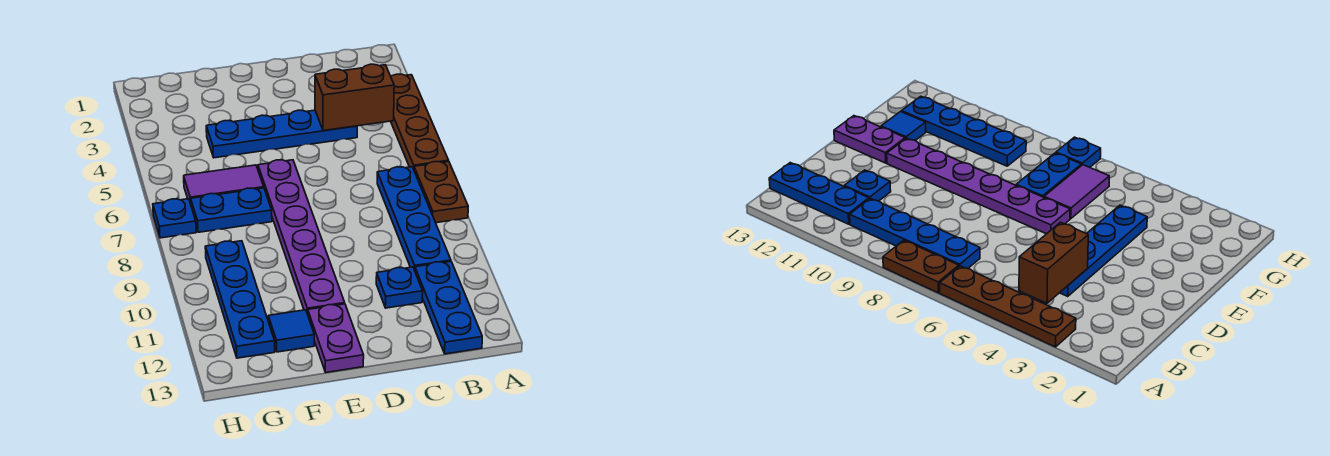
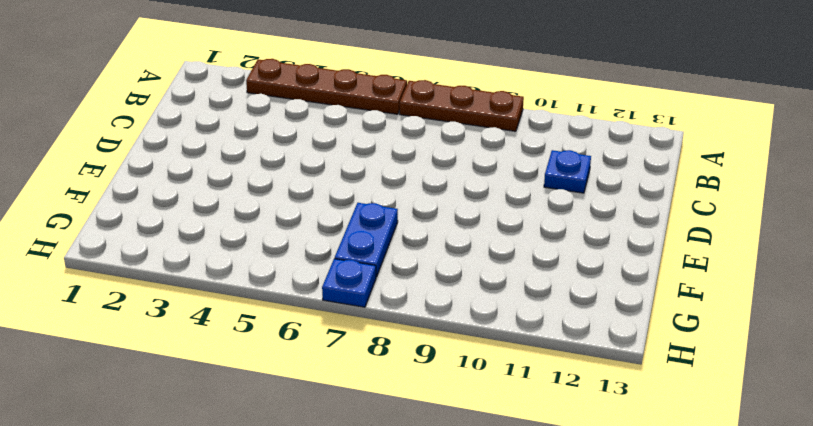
brown plate A7:A9 level 1 -> brown plate A7:A8 level 1
none -> blue plate B7:B10 level 1
none -> blue plate B11:B13 level 1
none -> blue plate C4:F4 level 1

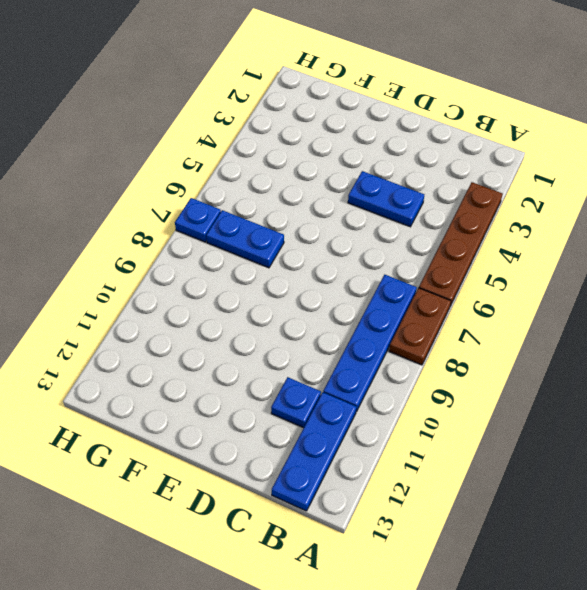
blue plate C4:D4 level 1 -> blue plate C4:F4 level 1
none -> purple plate E6:E11 level 1
none -> purple plate E12:E13 level 1
none -> purple tile F6:G6 level 1

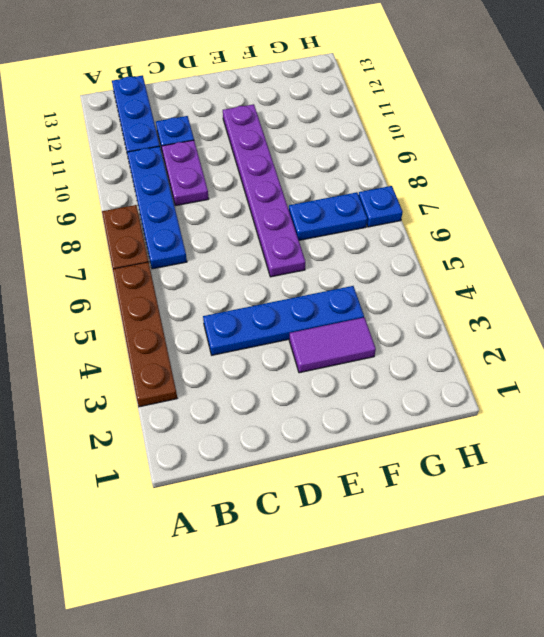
purple plate C9:C10 level 1 -> purple plate E12:E13 level 1
purple tile E3:F3 level 1 -> purple tile F6:G6 level 1
none -> blue tile F12 level 1
none -> blue plate G9:G12 level 1
none -> brown brick B4:C4 level 2

